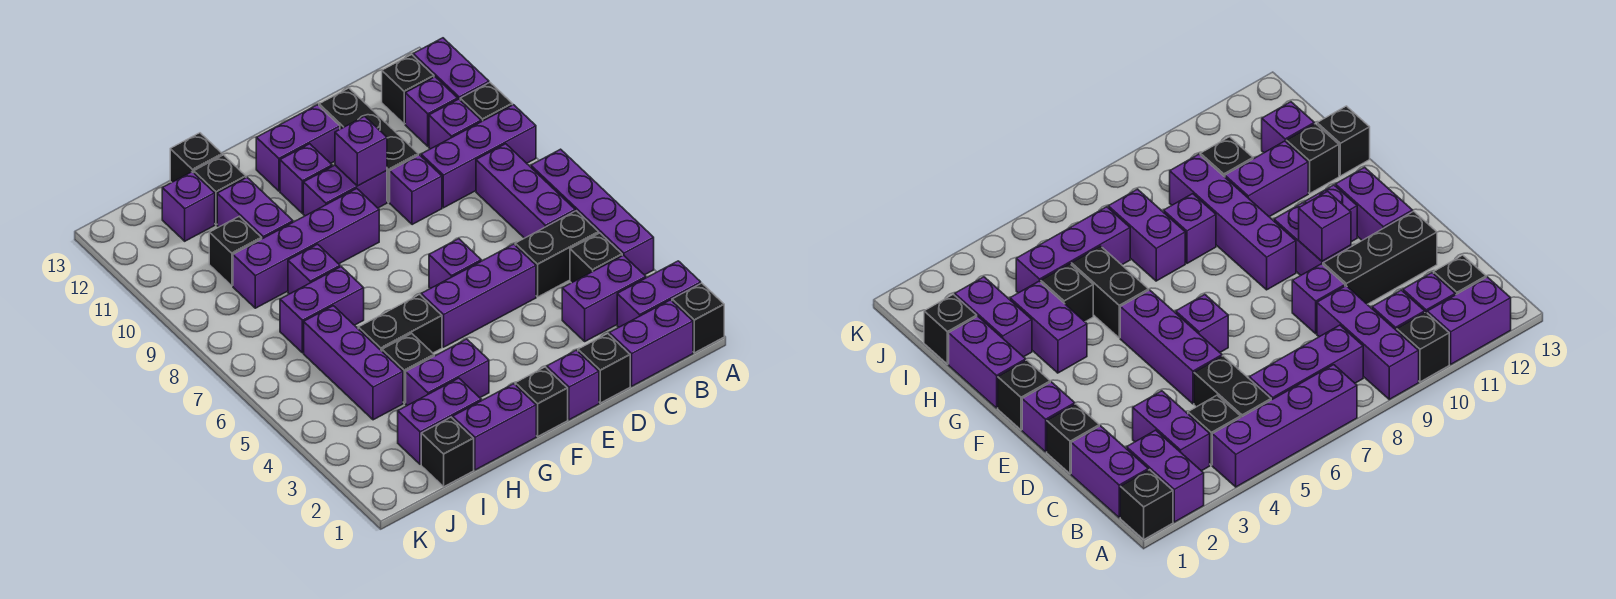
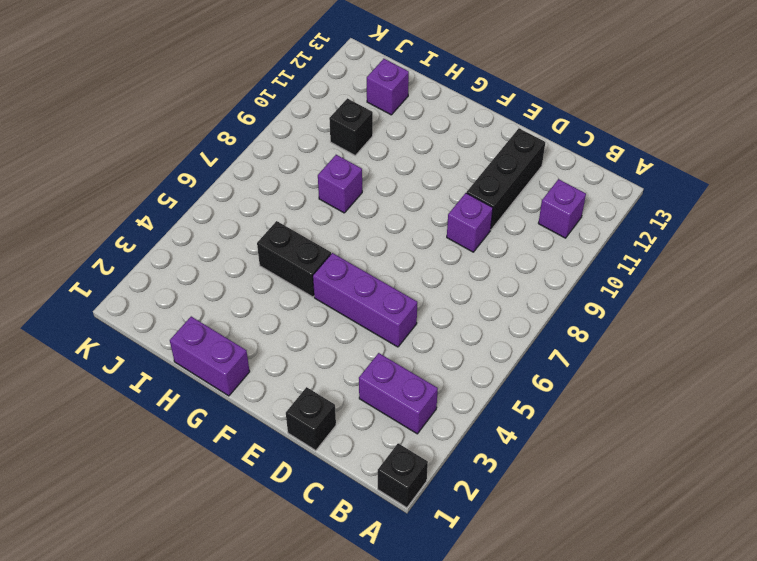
none -> purple brick A2:B2 level 1
none -> purple brick A4:A7 level 1
none -> purple brick A9:C9 level 1
none -> black brick A10 level 1

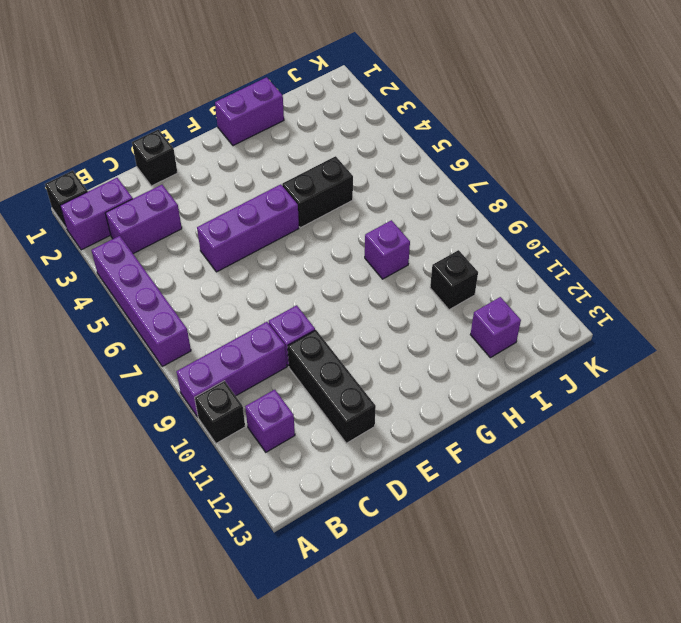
none -> purple brick A11:A12 level 1
none -> purple brick B1:C1 level 1
none -> black brick B4 level 1
none -> black brick B5:C5 level 1

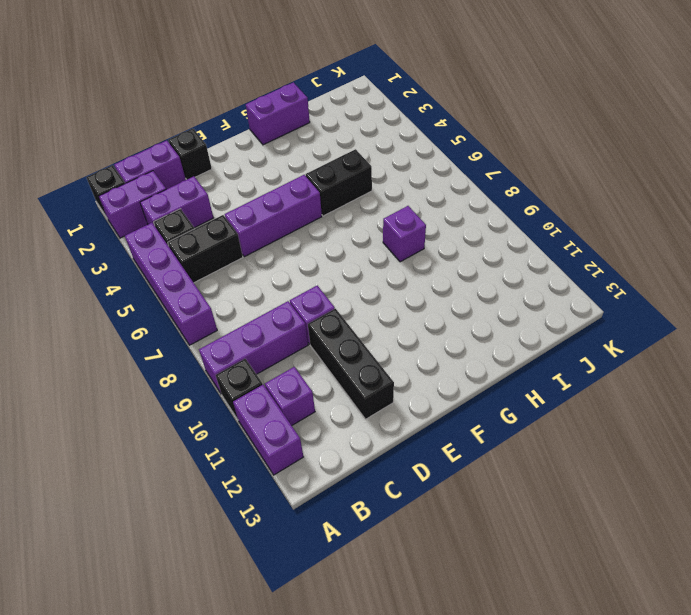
none -> purple brick B6:B8 level 1
none -> purple brick B10 level 1
none -> black brick B12 level 1
none -> purple brick E1 level 1

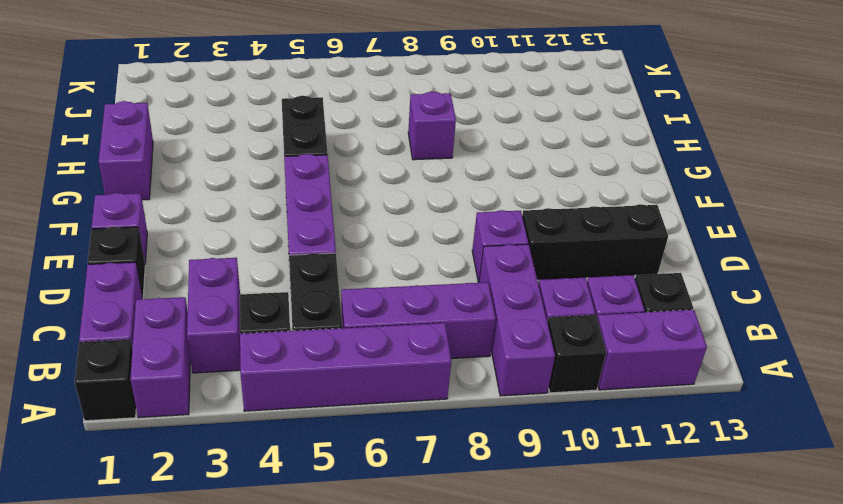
none -> purple brick E6 level 1
none -> purple brick E10:F10 level 1
none -> purple brick E12:F12 level 1
none -> black brick F1 level 1

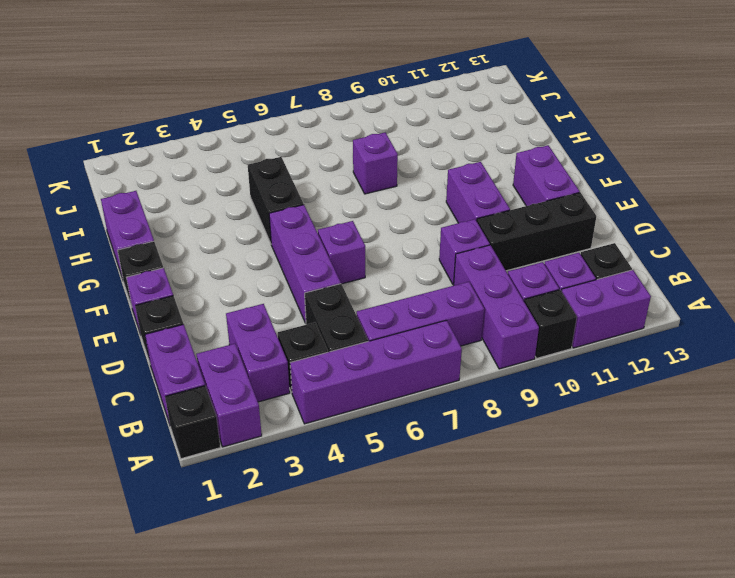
none -> purple brick F9:I9 level 1
none -> purple brick F11 level 1
none -> purple brick G3:H3 level 1
none -> purple brick H2:I2 level 1

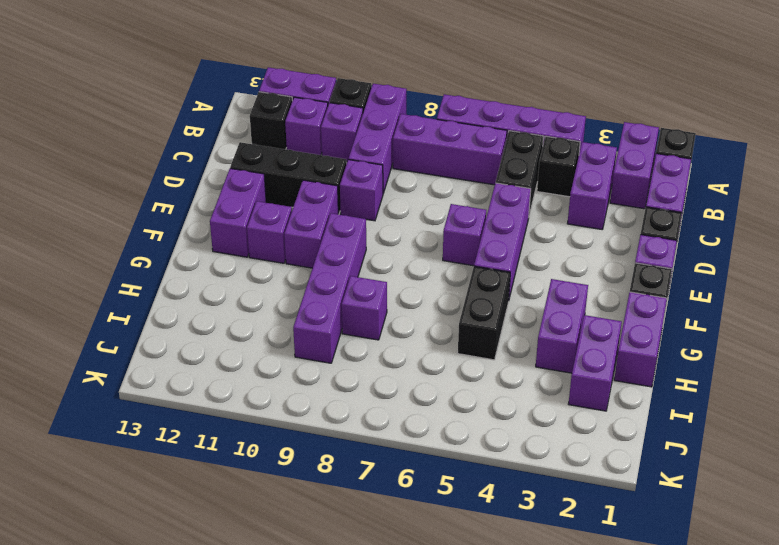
none -> black brick H4 level 1
none -> purple brick H7:I7 level 1
none -> purple brick H10:H11 level 1
none -> black brick H12 level 1

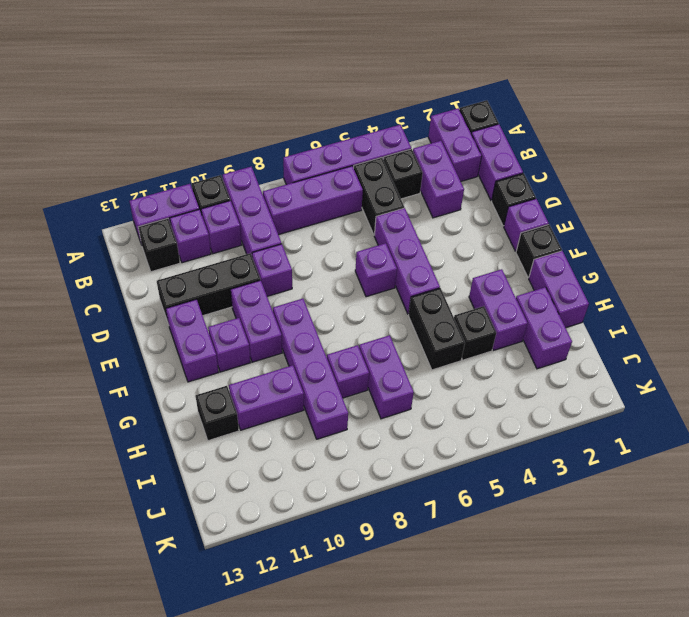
none -> black brick H13 level 1
none -> black brick I1 level 1
none -> purple brick I4:I6 level 1
none -> black brick I10 level 1

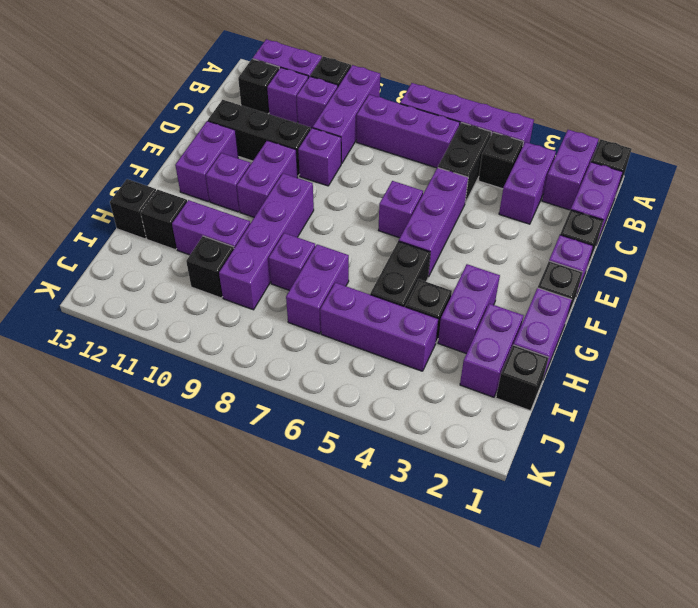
none -> purple brick I12 level 1
none -> purple brick E10 level 2

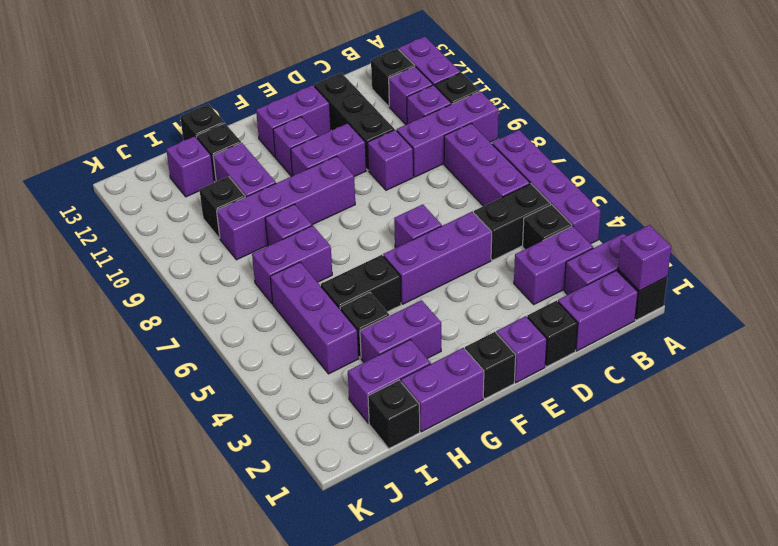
purple brick A1 level 2 -> purple brick E10 level 2

